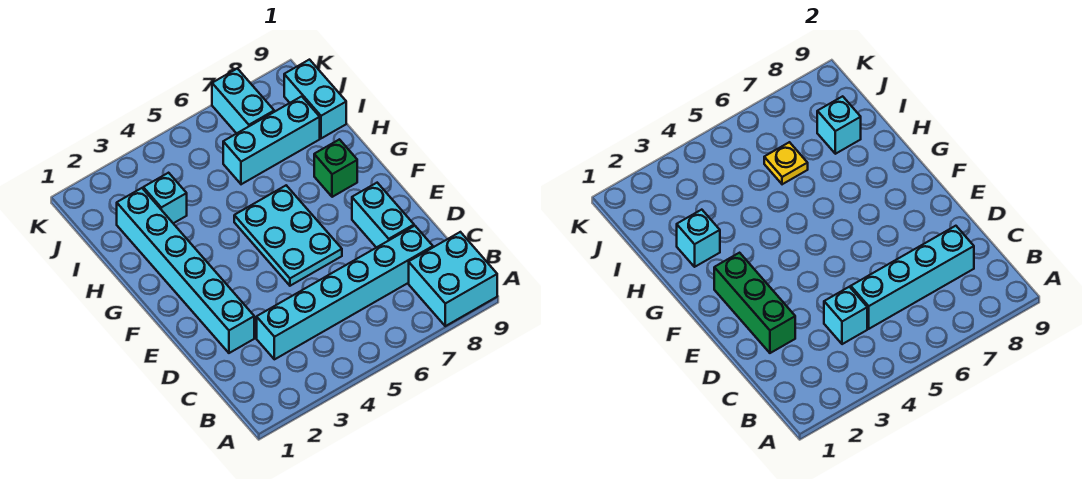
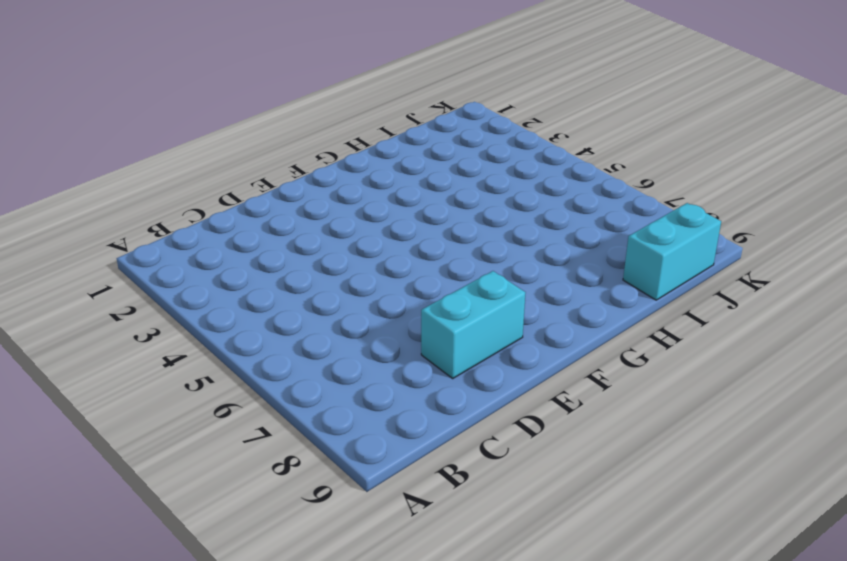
none -> cyan brick A8:B9 level 1
none -> cyan brick C3:C8 level 1
none -> cyan brick D2:I2 level 1

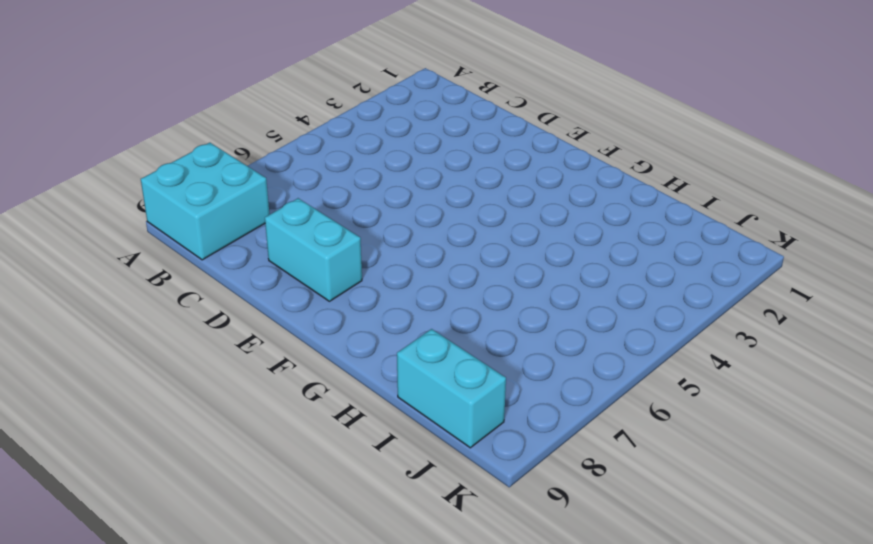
none -> cyan brick C3:C8 level 1
none -> cyan brick D2:I2 level 1
none -> cyan plate E5:G6 level 1

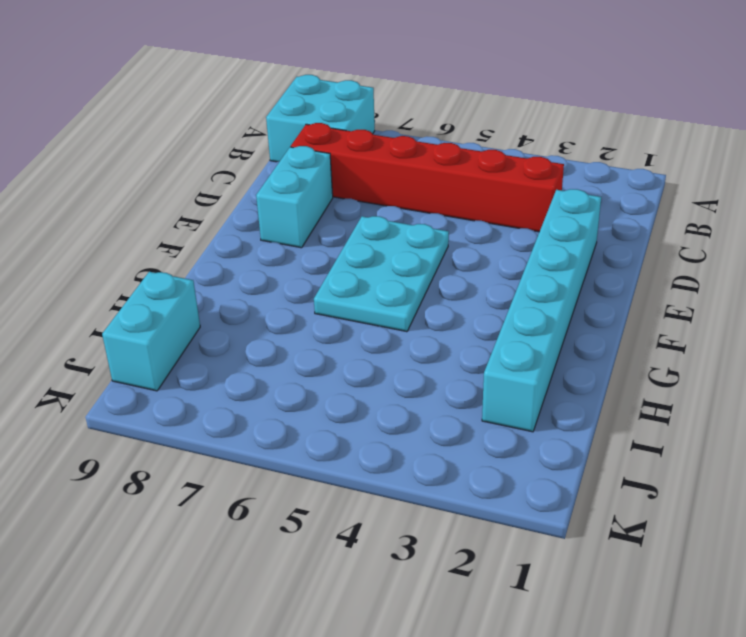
red brick C3:C8 level 1 -> cyan brick C3:C8 level 1
none -> green brick G8 level 1
none -> cyan brick I3 level 1
none -> cyan brick I6:I8 level 1

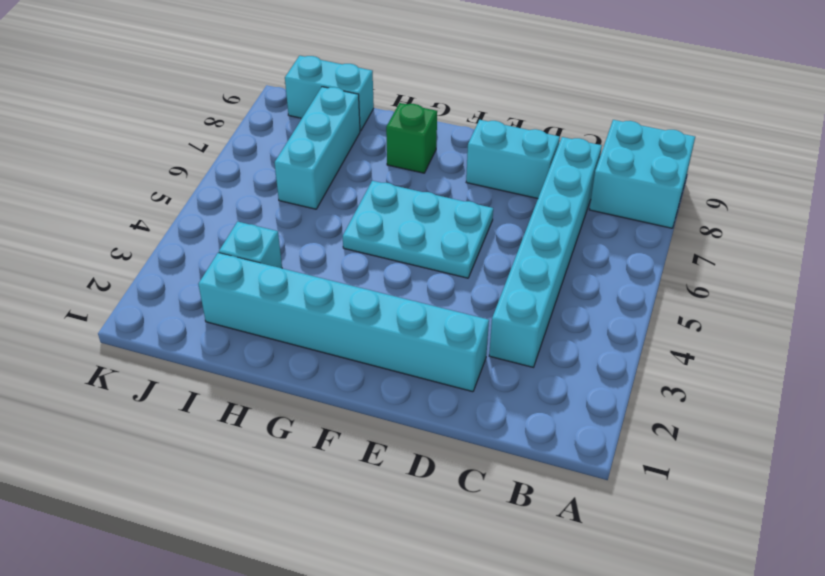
none -> cyan brick J7:K7 level 1
none -> cyan brick C4 level 2
none -> cyan brick C5:C8 level 2

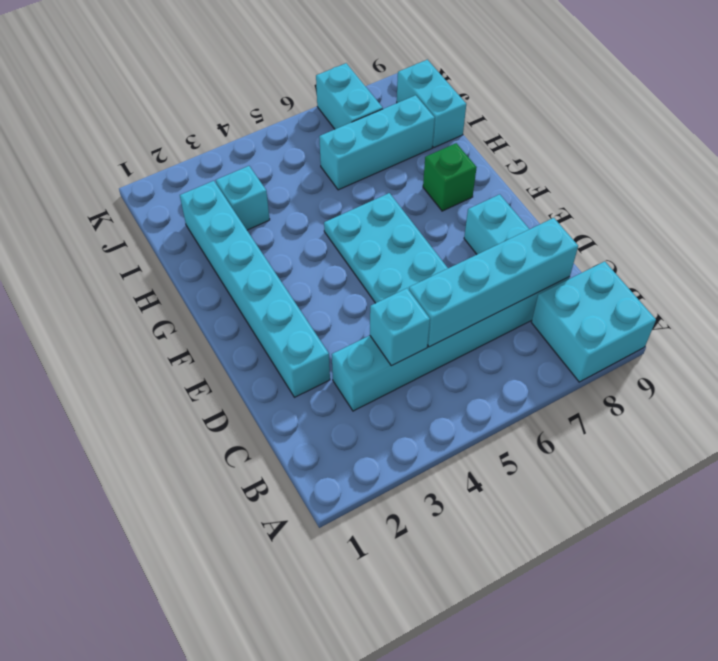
none -> green brick D2:F2 level 2
none -> cyan brick H2 level 2
none -> yellow plate I6 level 2

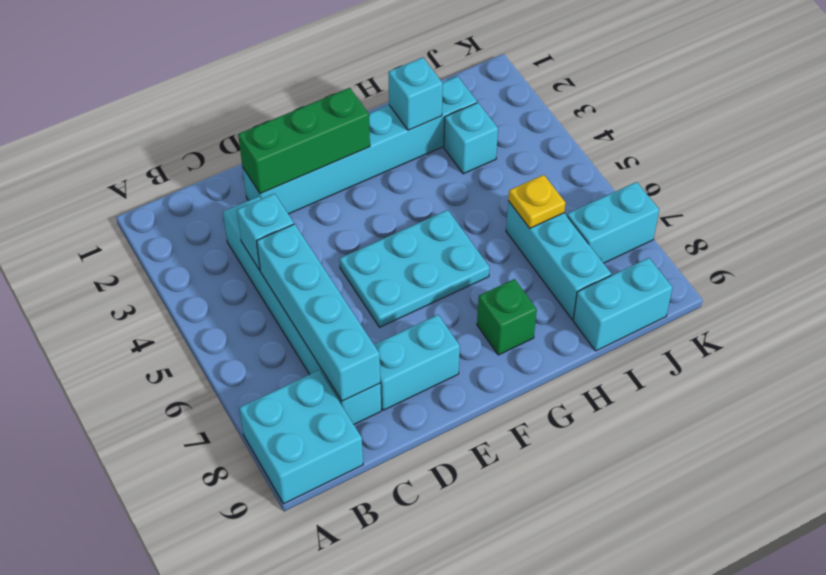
none -> cyan brick I8 level 2

